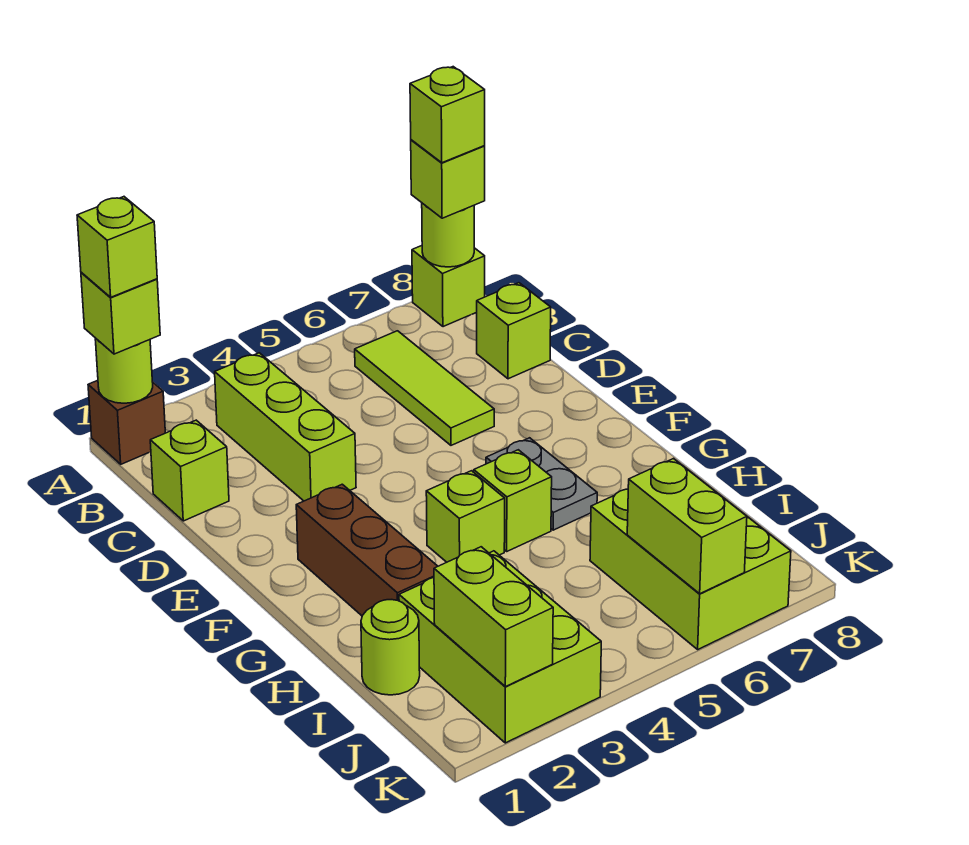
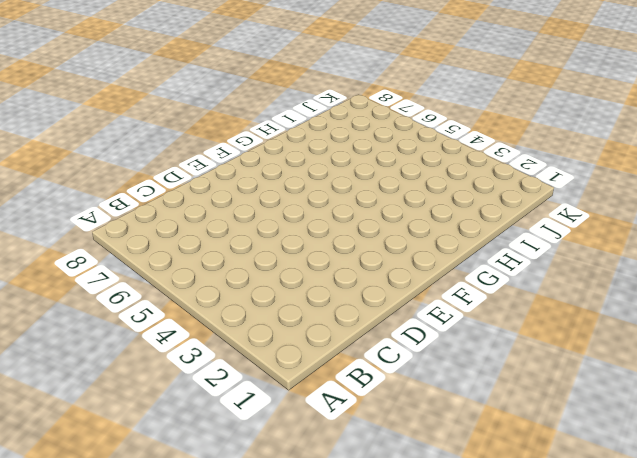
none -> brown brick A1 level 1
none -> lime brick A8 level 1
none -> lime brick B3:D3 level 1

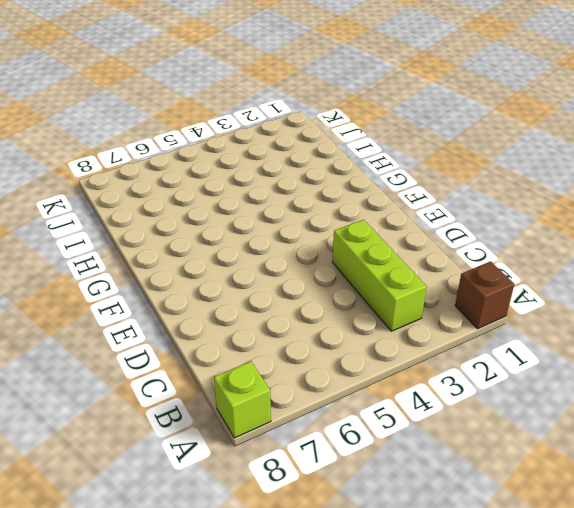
none -> lime tile B6:D6 level 1
none -> lime brick C1 level 1
none -> lime brick C8 level 1

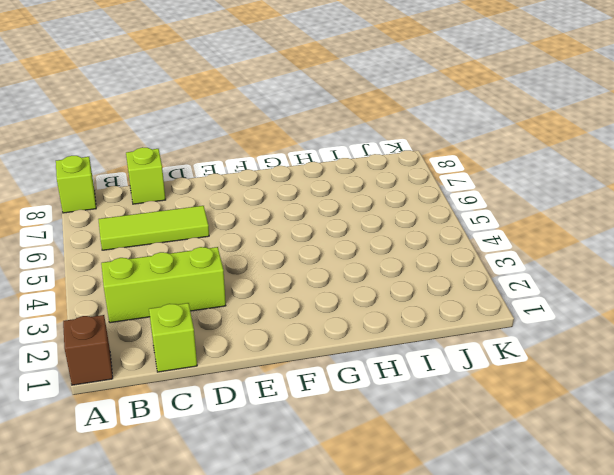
none -> brown brick F2:H2 level 1
none -> grey plate F6:G6 level 1
none -> lime brick G4 level 1

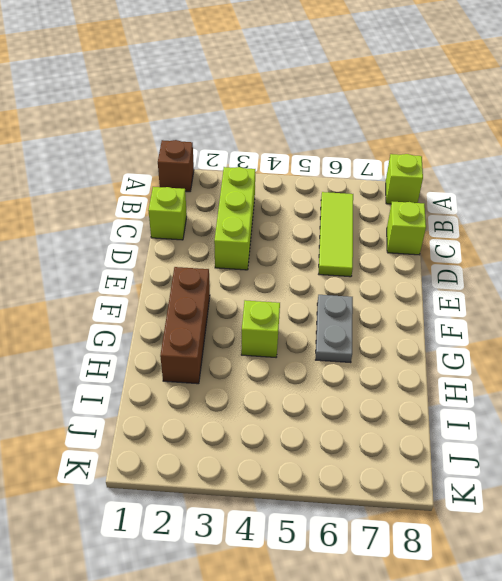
none -> lime brick G5 level 1
none -> lime round brick I1 level 1
none -> lime brick I2:K3 level 1

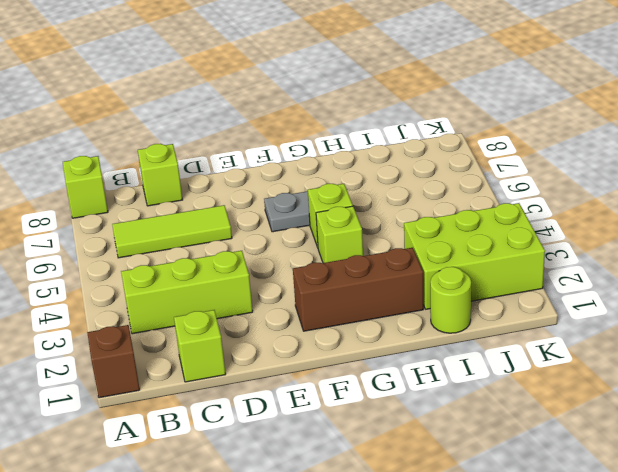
none -> lime brick I6:K7 level 1
none -> lime round brick A1 level 2
none -> lime round brick A8 level 2

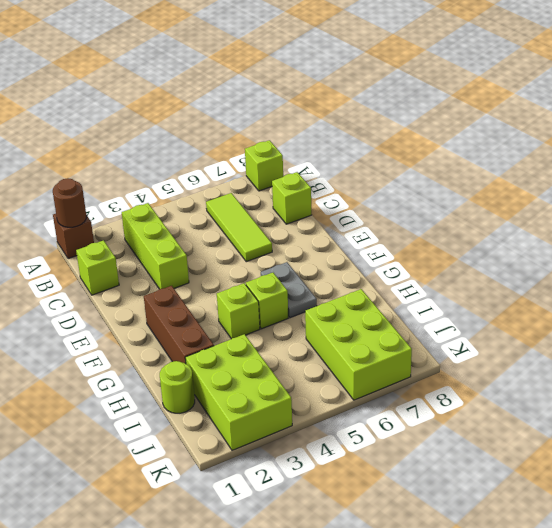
brown round brick A1 level 2 -> lime round brick A1 level 2
none -> lime round brick A8 level 2
none -> lime brick J2:K2 level 2
none -> lime brick J6:K6 level 2

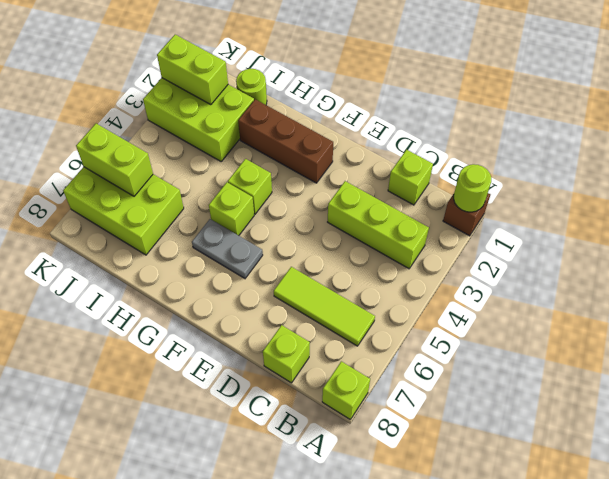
none -> lime round brick A8 level 2
none -> lime brick A1 level 3
none -> lime brick A8 level 3

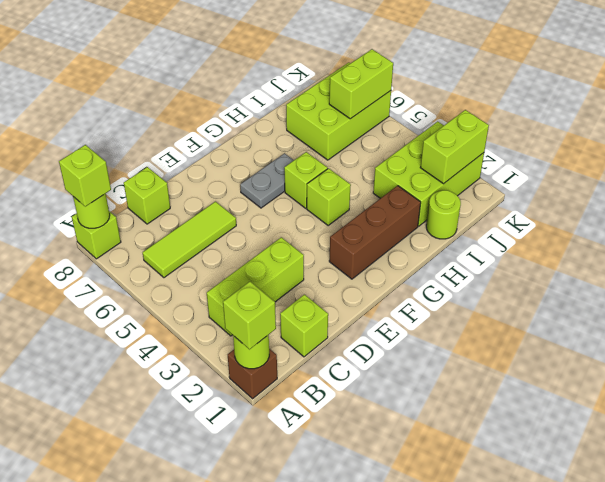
none -> lime brick A1 level 4
none -> lime brick A8 level 4

